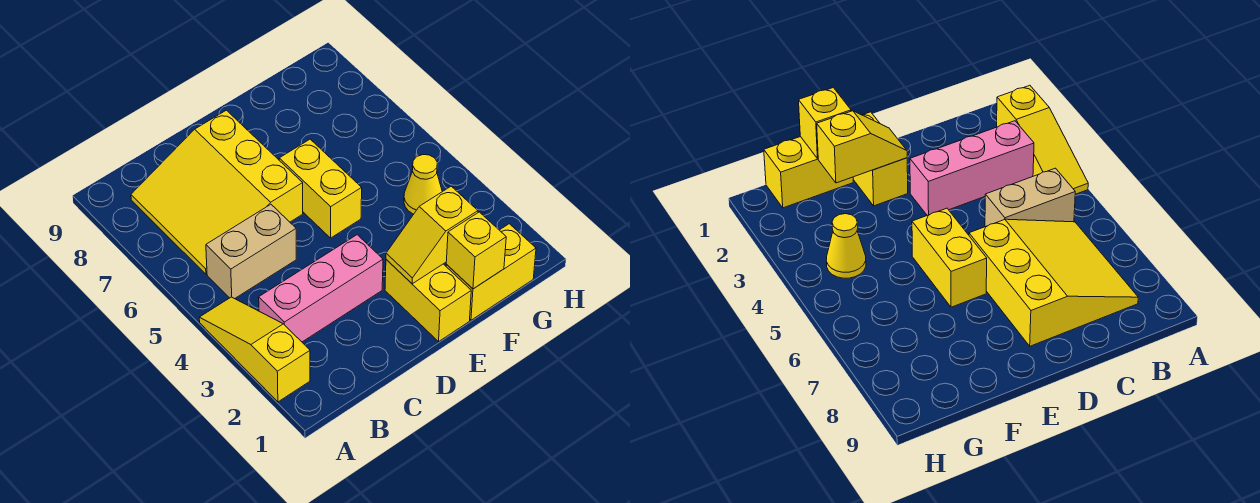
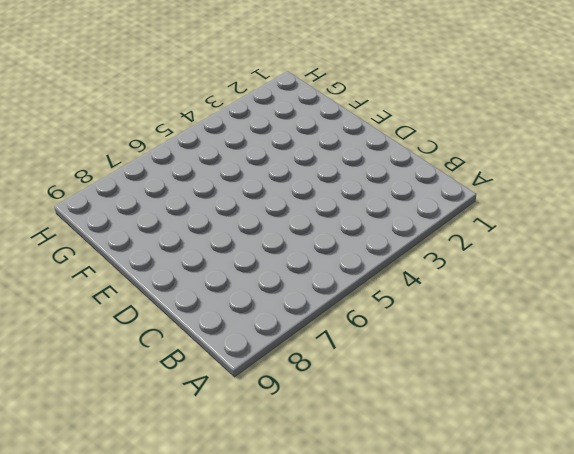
none -> yellow slope A2:A4 level 1 top 2
none -> pink brick B3:D3 level 1

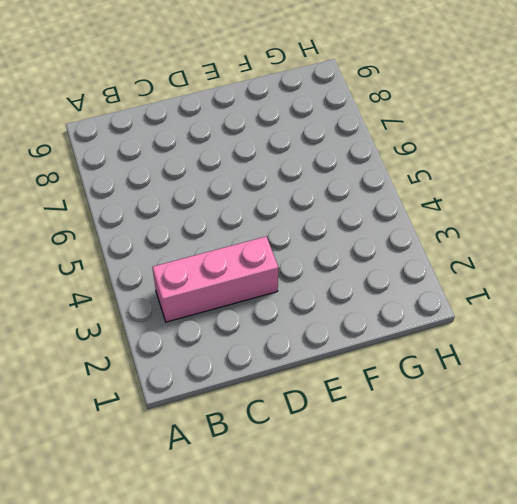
none -> yellow slope A2:A4 level 1 top 2
none -> tan brick B5:C5 level 1

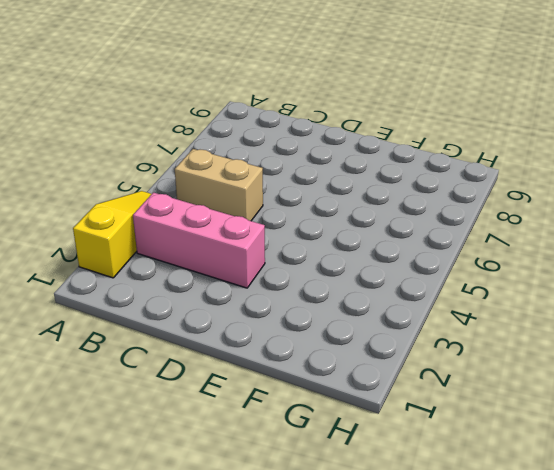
none -> yellow slope B6:D8 level 1 top D
none -> yellow brick E1:E2 level 1

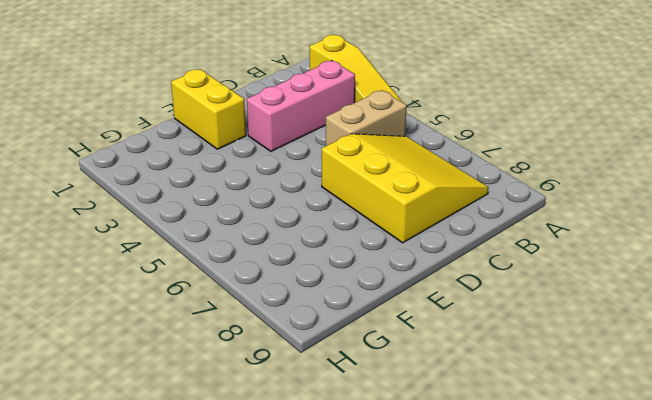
none -> yellow brick E5:E6 level 1
none -> yellow brick F1:G1 level 1

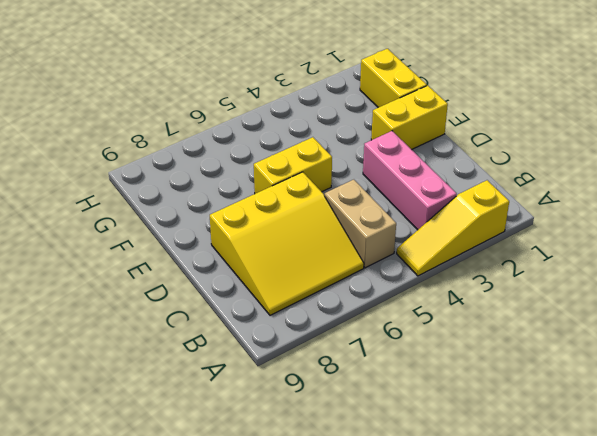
none -> yellow cone G4 level 1
none -> yellow slope E2:F2 level 2 top F

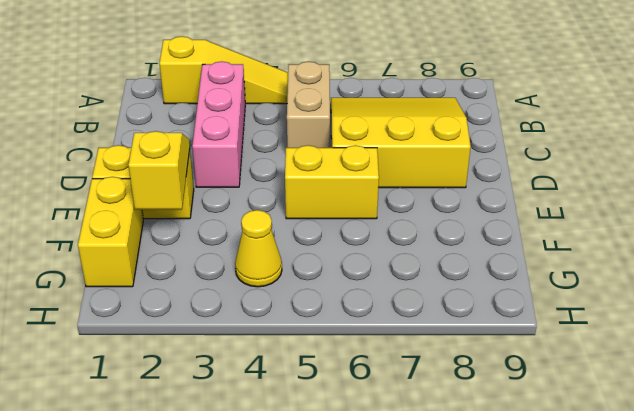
none -> yellow brick F1 level 2

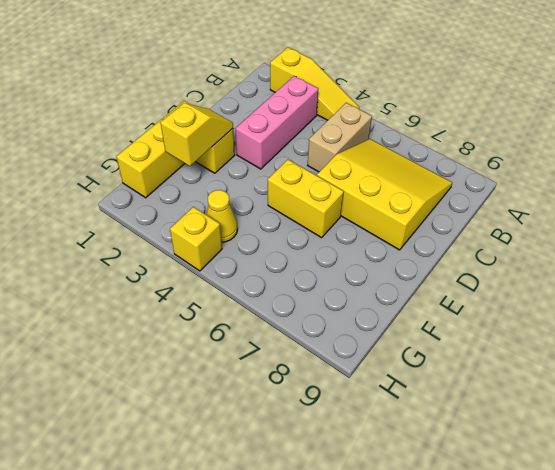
yellow brick H4 level 1 -> yellow brick F1 level 2

